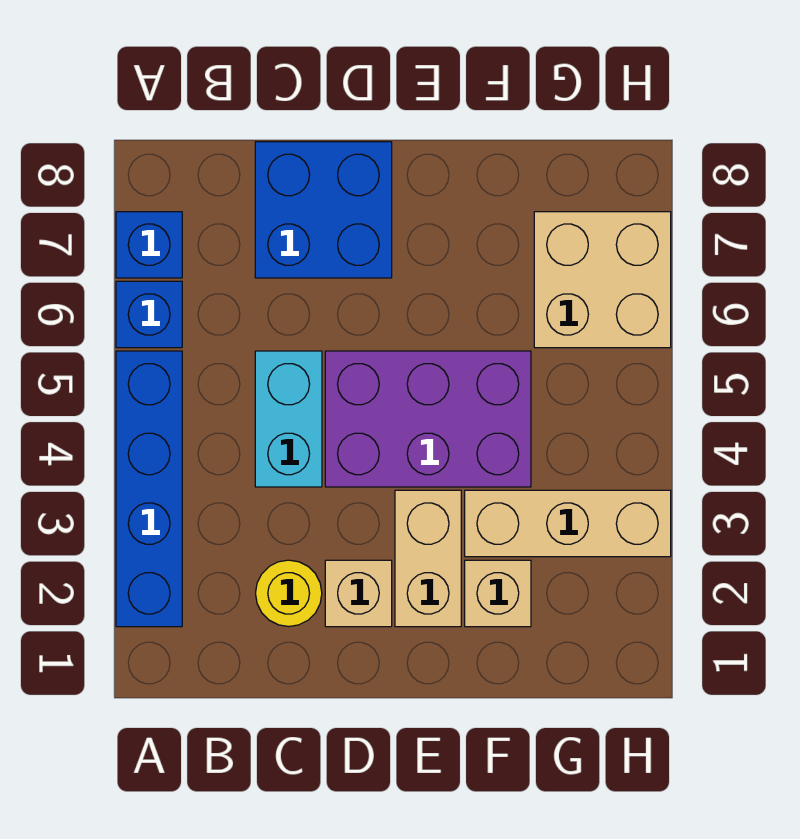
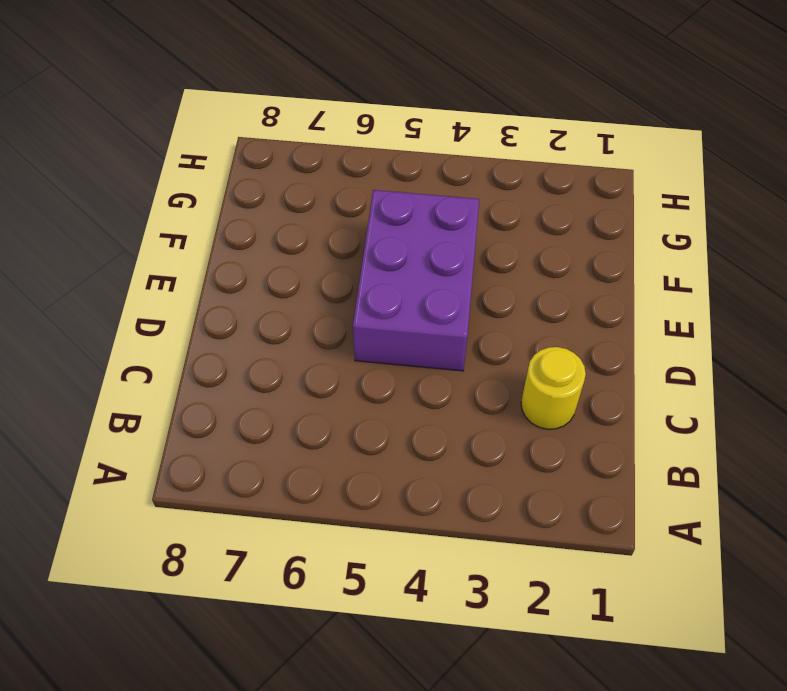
none -> blue brick A2:A5 level 1
none -> blue brick A6 level 1
none -> blue brick A7 level 1

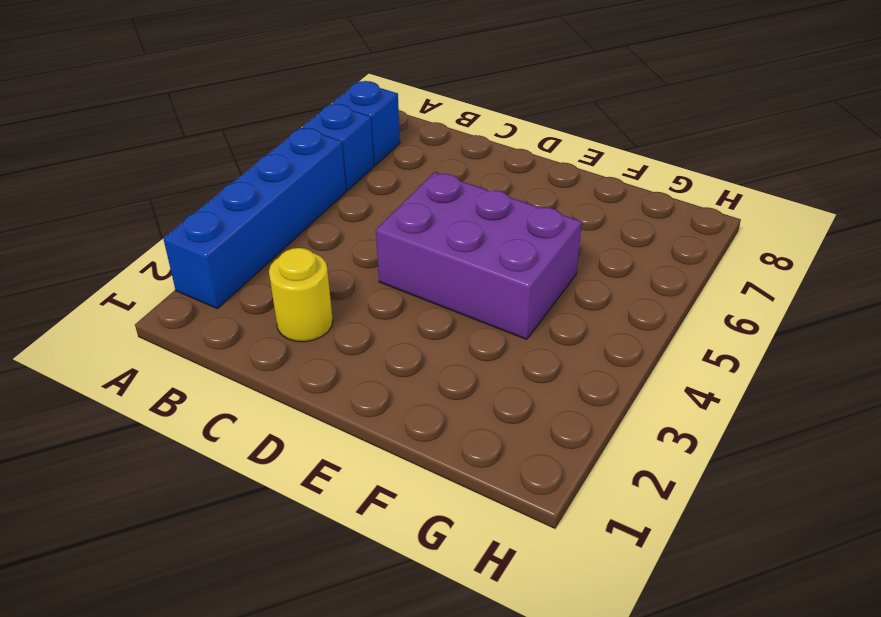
none -> cyan brick C4:C5 level 1
none -> blue brick C7:D8 level 1
none -> tan brick D2 level 1

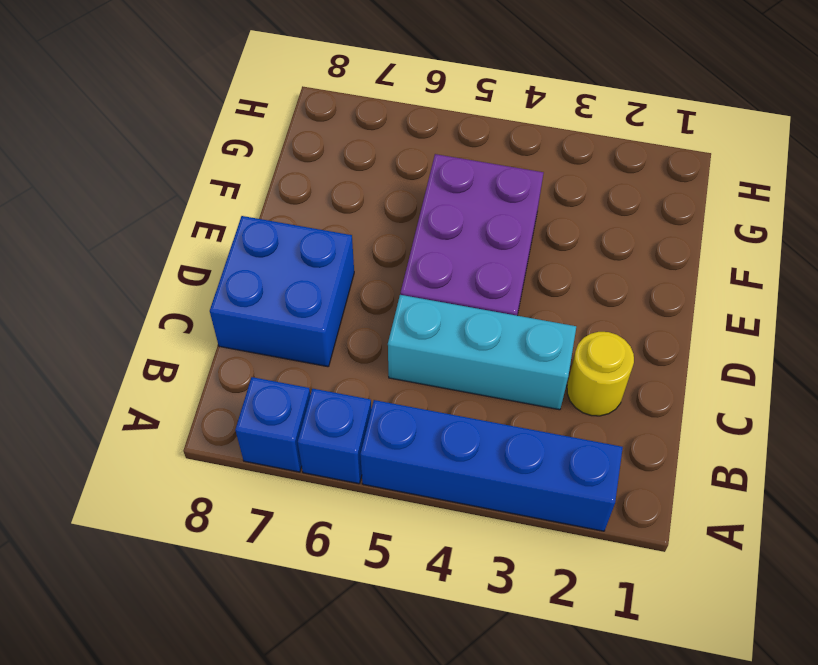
cyan brick C3:C5 level 1 -> cyan brick C4:C5 level 1
none -> tan brick D2 level 1
none -> tan brick E2:E3 level 1
none -> tan brick F2 level 1

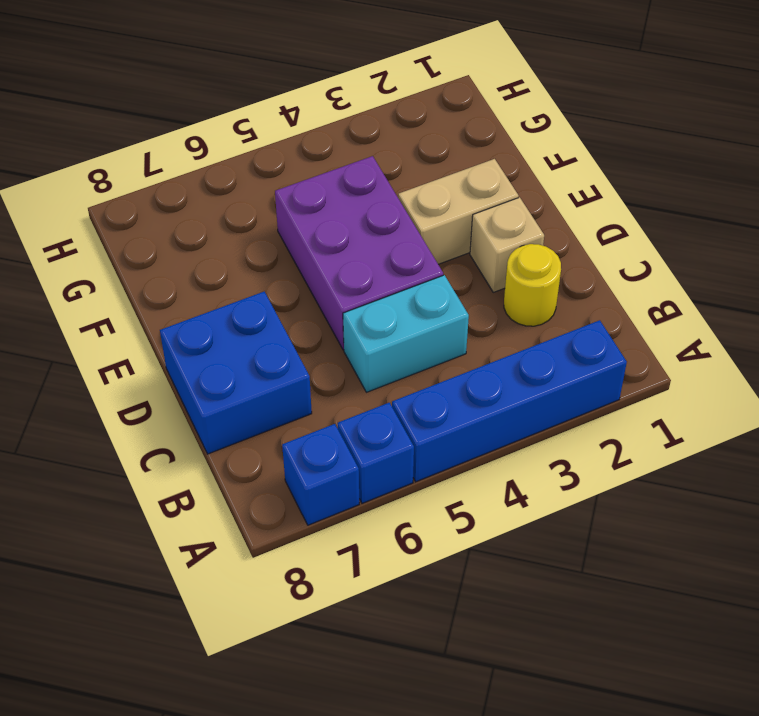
none -> tan brick F2 level 1
none -> tan brick F3:H3 level 1
none -> tan brick G6:H7 level 1

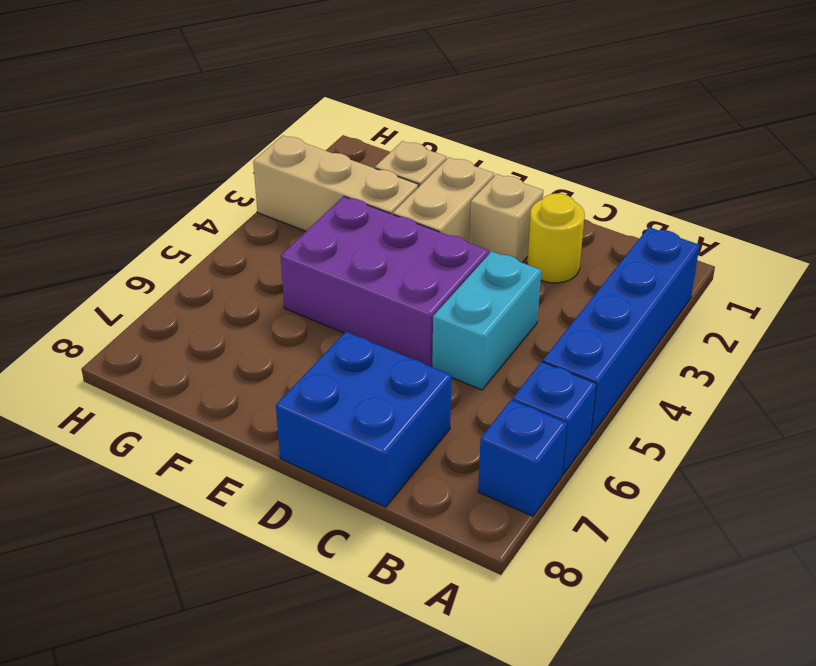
none -> tan brick G6:H7 level 1

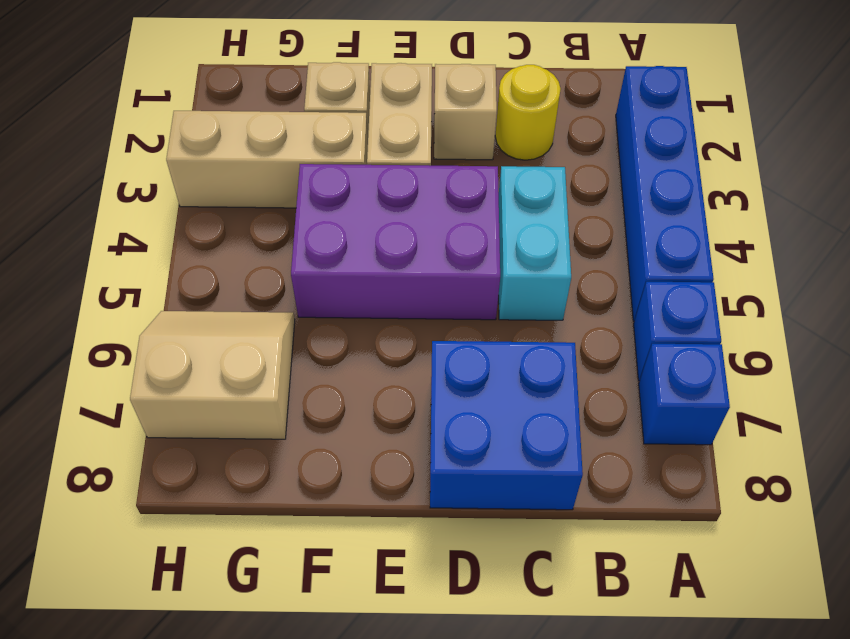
tan slope G6:H7 level 1 top 7 -> tan brick G6:H7 level 1

